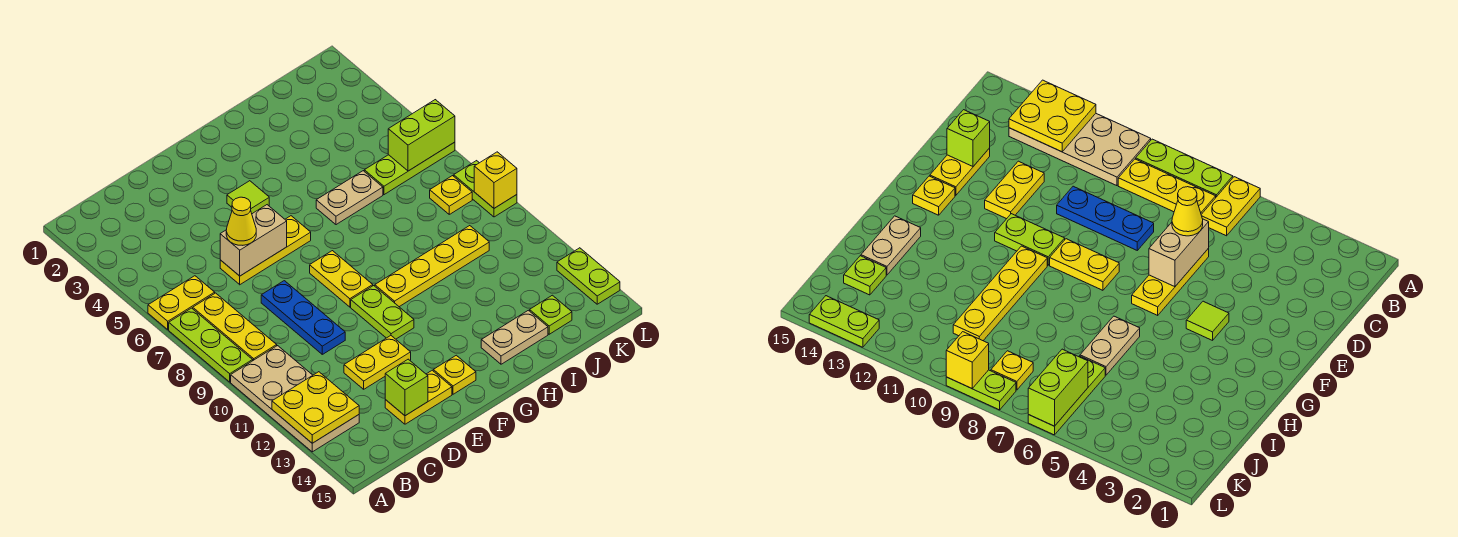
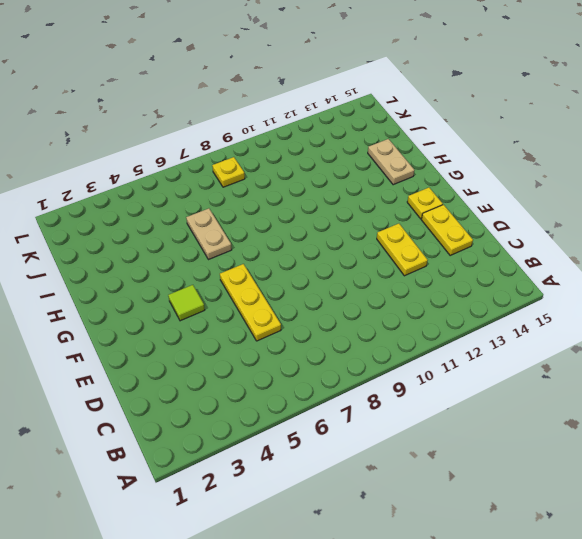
none -> yellow plate A6:B6 level 1
none -> lime plate A7:A9 level 1
none -> tan plate A10:B13 level 1

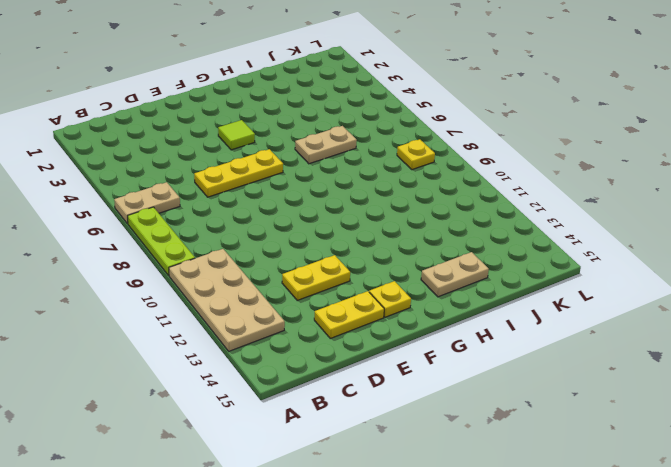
tan plate A6:B6 level 1 -> yellow plate A6:B6 level 1
none -> yellow plate B7:B9 level 1
none -> blue plate D8:D10 level 1
none -> yellow plate F8:F9 level 1

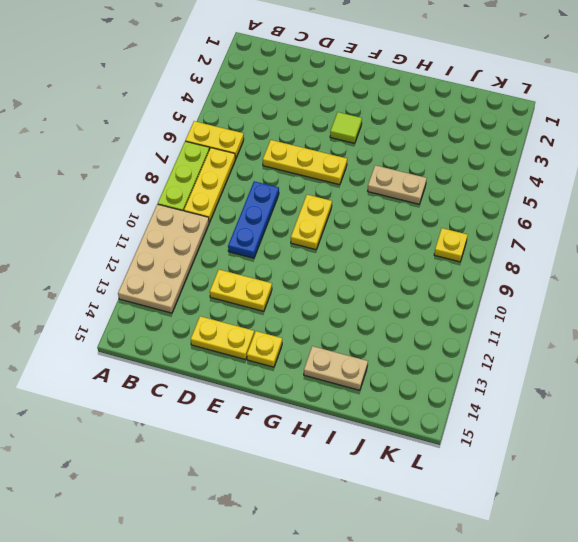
none -> lime plate F10:F11 level 1
none -> yellow plate G10:J10 level 1
none -> lime plate J6:L6 level 1

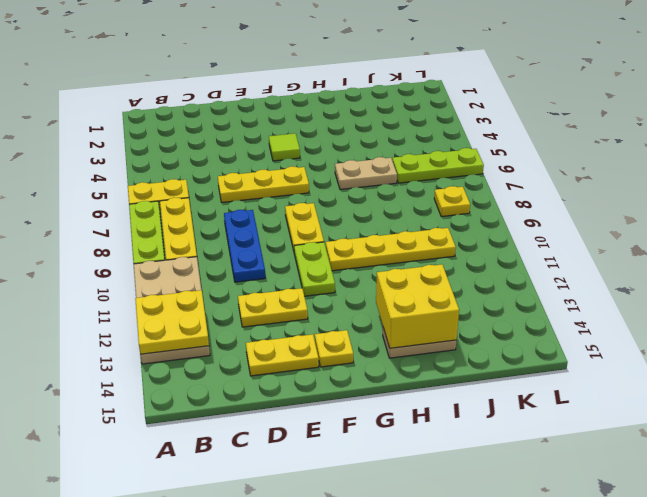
yellow brick H13:I14 level 2 -> none
none -> lime plate J14 level 1
none -> lime plate L8:L9 level 1
none -> lime plate L13:L14 level 1

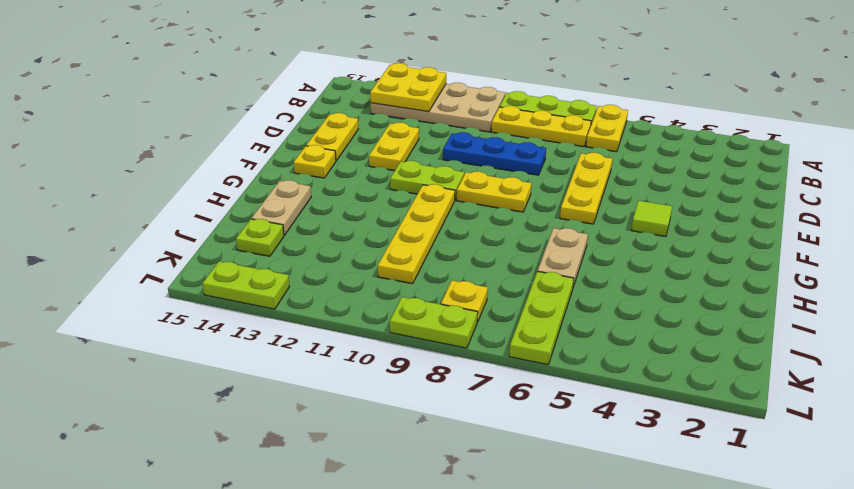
none -> tan brick D6:E6 level 2
none -> lime brick D14 level 2
none -> lime brick K6:L6 level 2

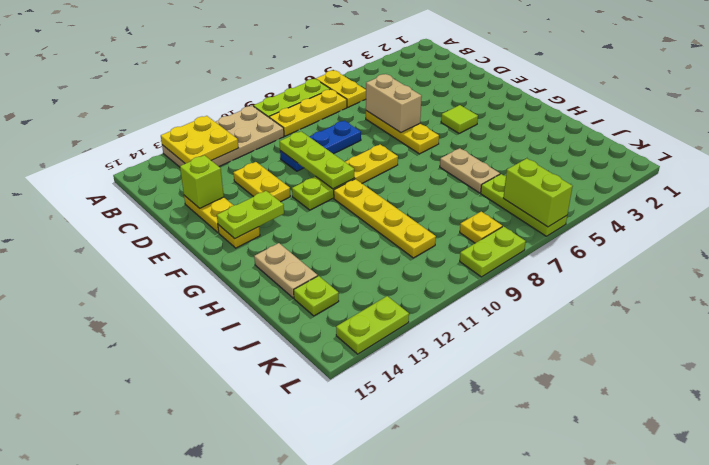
lime plate D10:F10 level 2 -> none
lime plate F13:F14 level 2 -> none
none -> yellow brick L9 level 2
none -> yellow cone D6 level 3

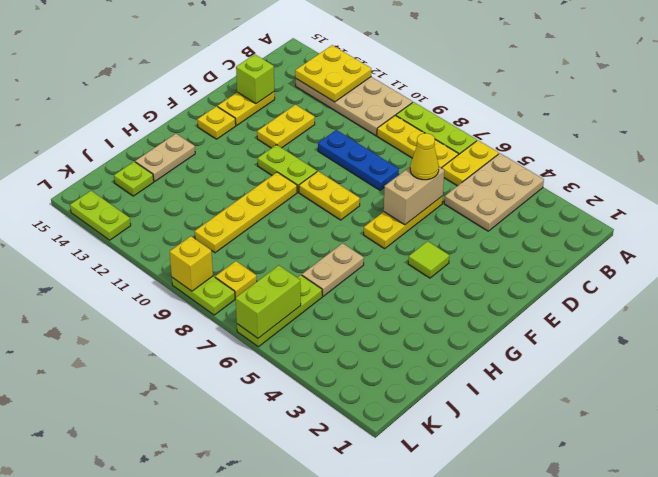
tan plate A4:C5 level 1 -> none

